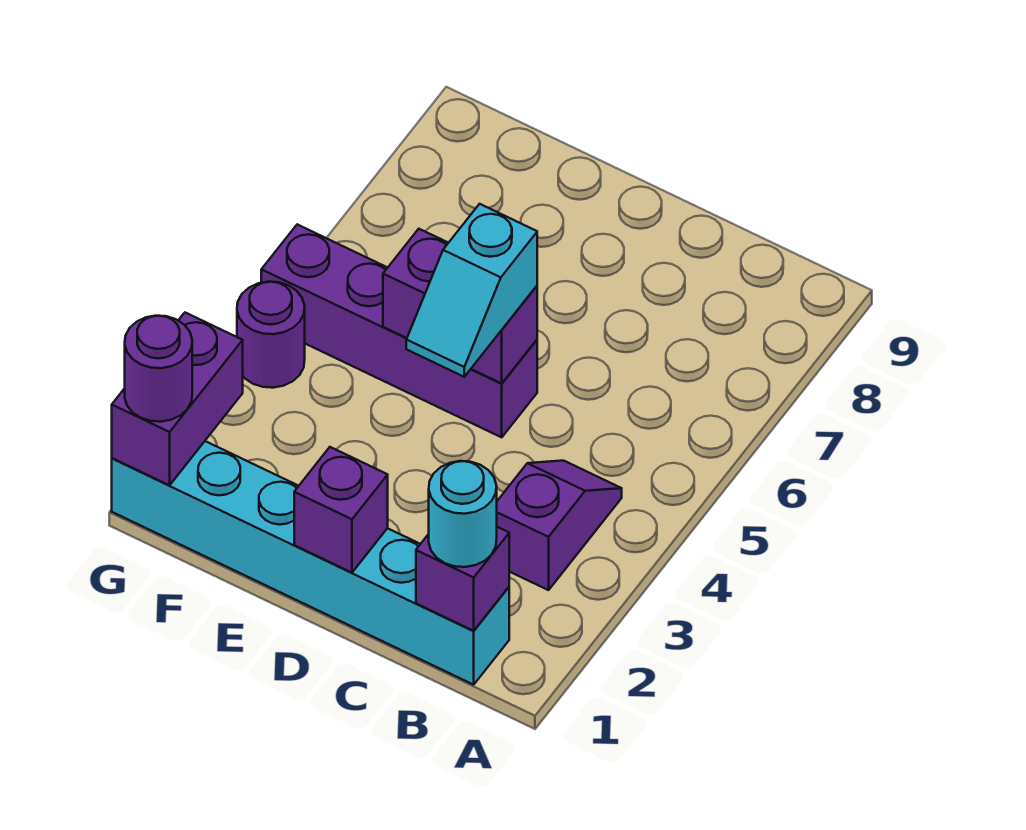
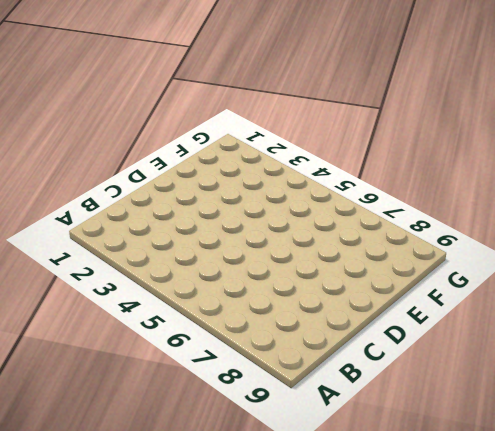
none -> cyan brick B1:G1 level 1
none -> purple slope B3:B4 level 1 top 3

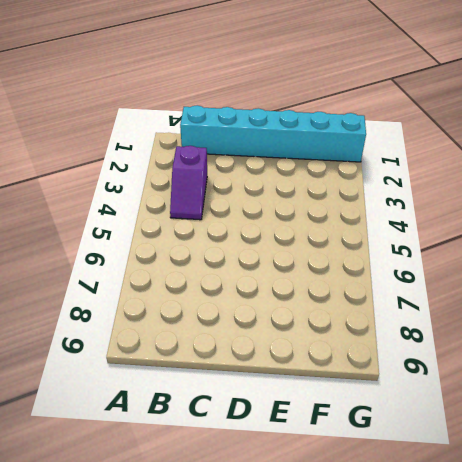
none -> purple brick D5:G5 level 1
none -> purple round brick G4 level 1

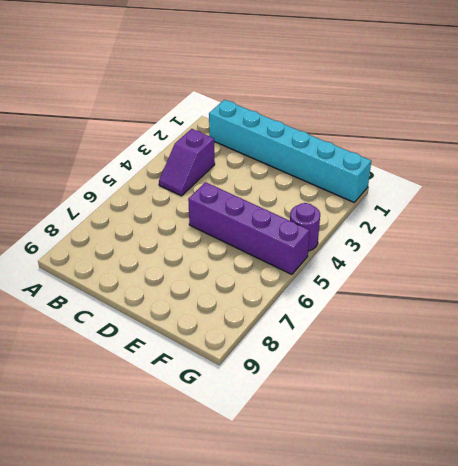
none -> purple brick B1 level 2
none -> purple brick D1 level 2

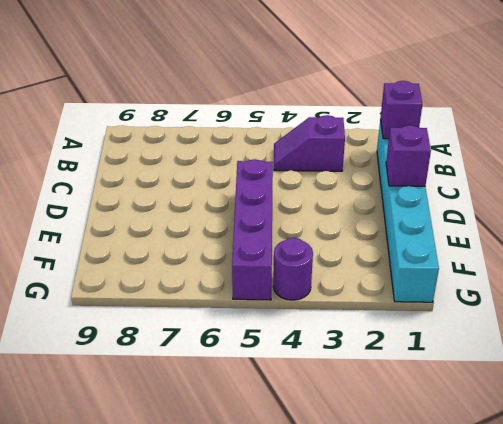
none -> purple brick D5:E5 level 2
none -> purple brick G1:G2 level 2

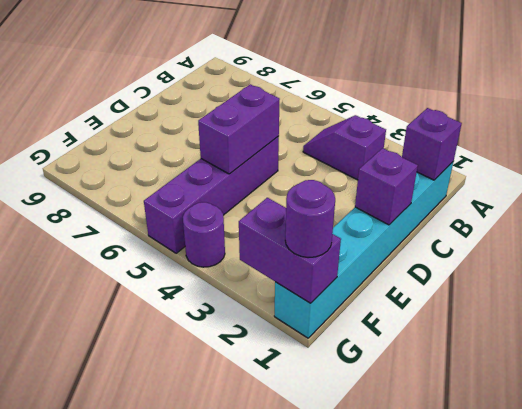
none -> cyan round brick B1 level 3
none -> cyan slope D4:D5 level 3 top 5

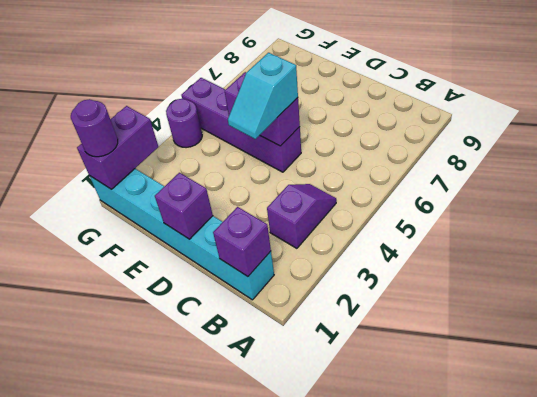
none -> cyan round brick B1 level 3

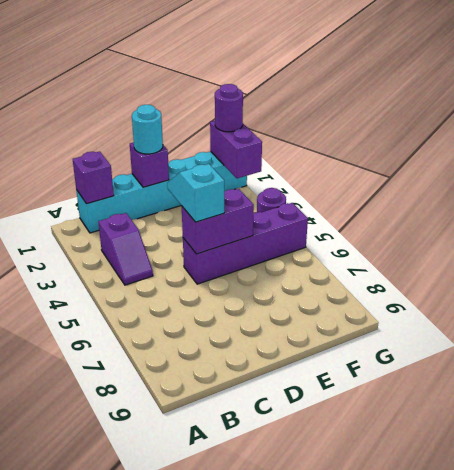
cyan round brick D1 level 3 -> cyan round brick B1 level 3

